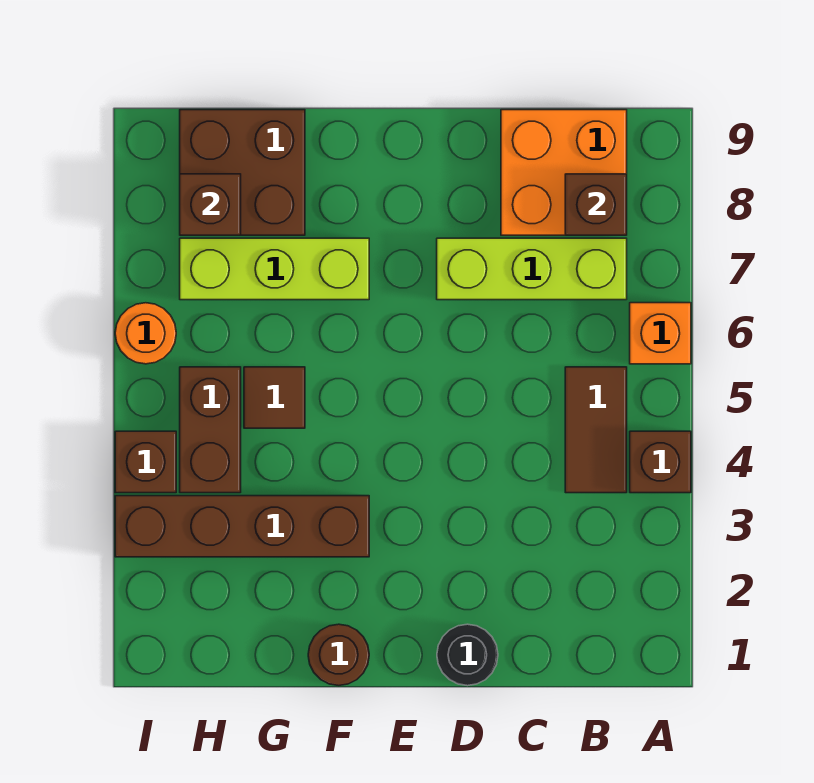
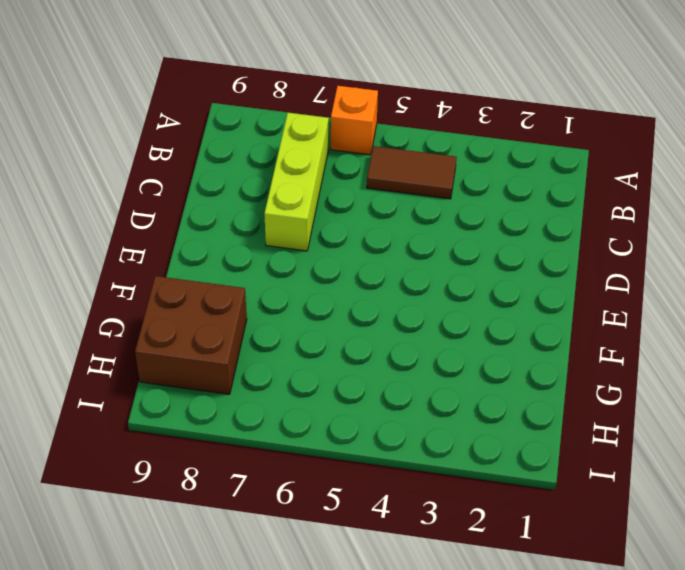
none -> brown brick A4 level 1
none -> orange brick B8:C9 level 1
none -> black round brick D1 level 1

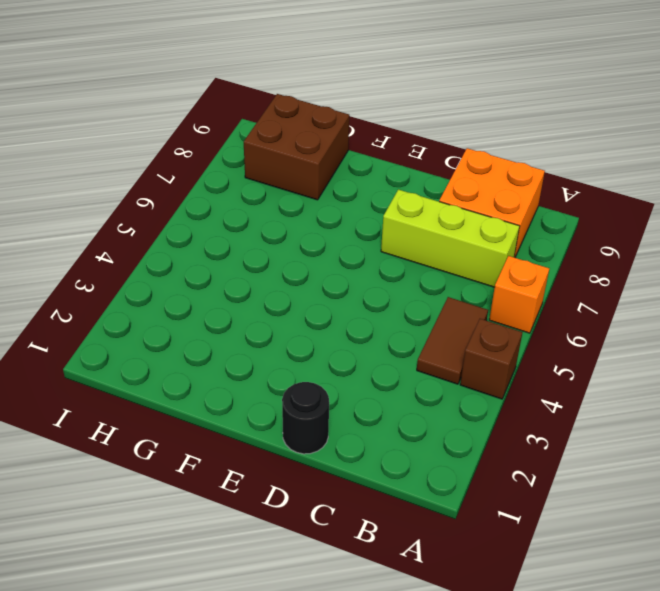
none -> brown round brick F1 level 1
none -> brown brick F3:I3 level 1
none -> lime brick F7:H7 level 1

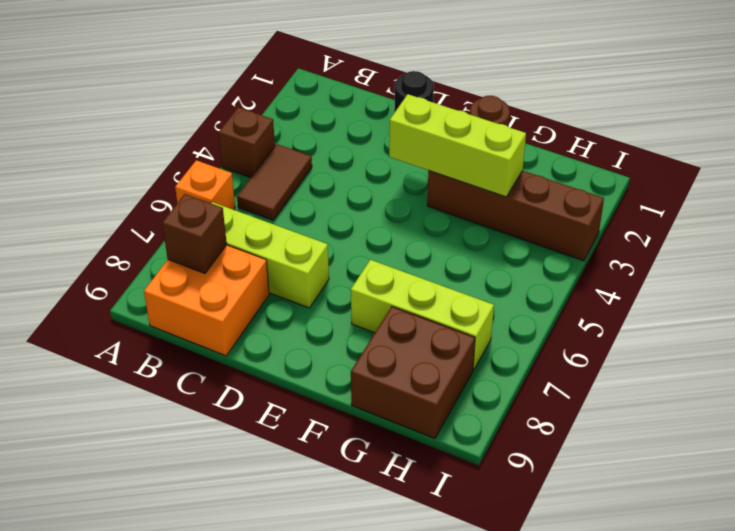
lime brick E3:G3 level 2 -> none
none -> brown tile G5 level 1
none -> brown brick H4:H5 level 1
none -> brown brick I4 level 1

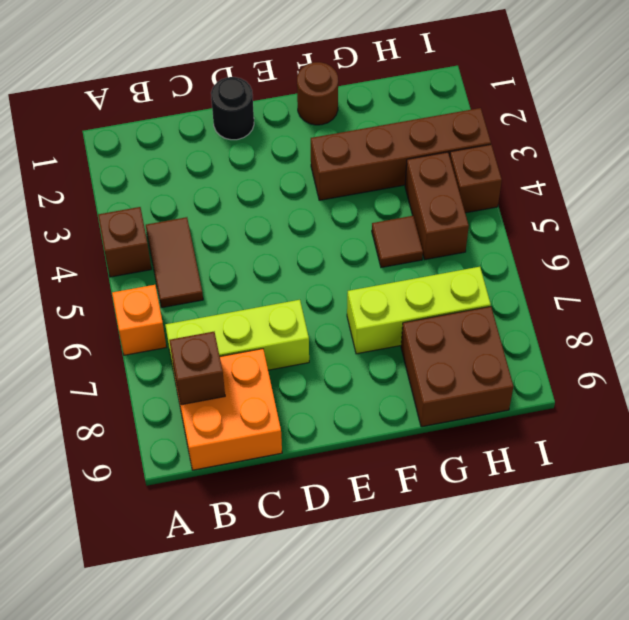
none -> orange round brick I6 level 1
none -> brown brick H8 level 2

